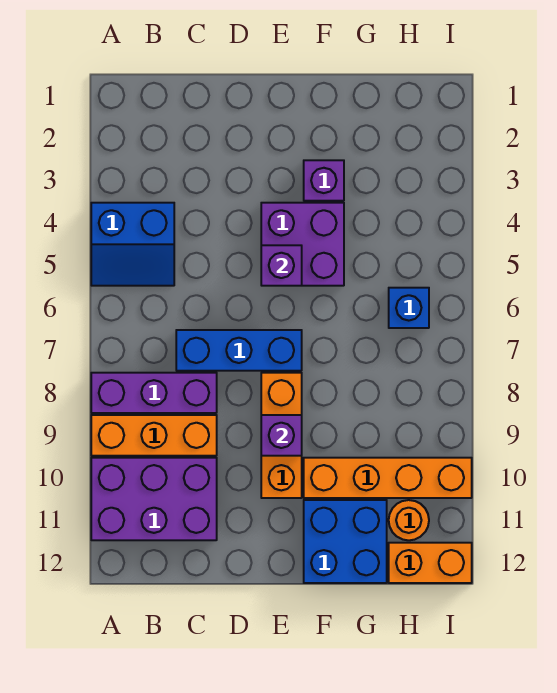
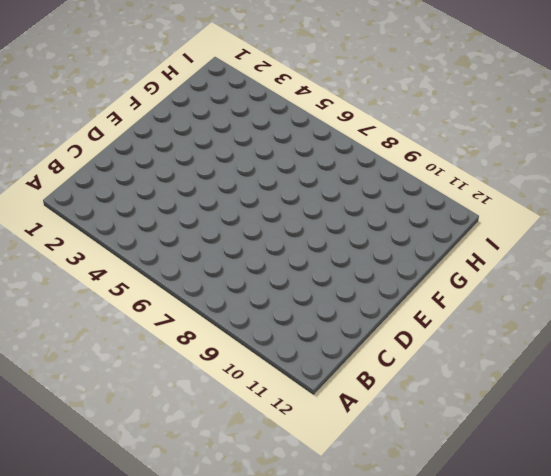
none -> blue slope A4:B5 level 1 top 4
none -> purple brick A8:C8 level 1
none -> orange brick A9:C9 level 1

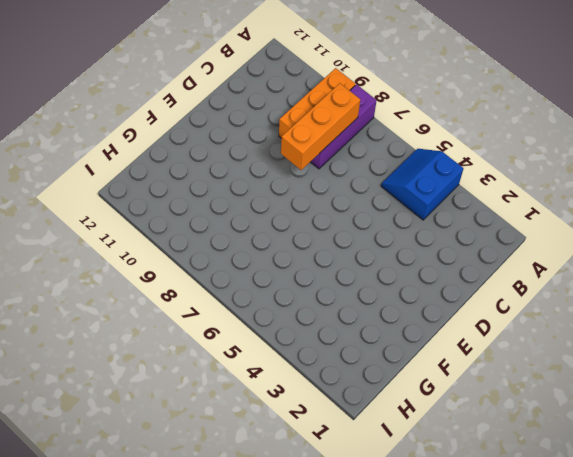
orange brick B8:D8 level 2 -> orange brick E8:E10 level 1
none -> purple brick A10:C11 level 1
none -> blue brick C7:E7 level 1
none -> purple brick E4:F5 level 1

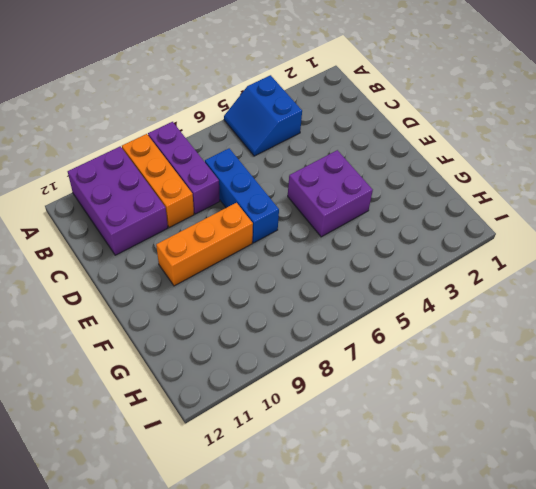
none -> purple brick F3 level 1
none -> orange brick F10:I10 level 1
none -> blue brick F11:G12 level 1

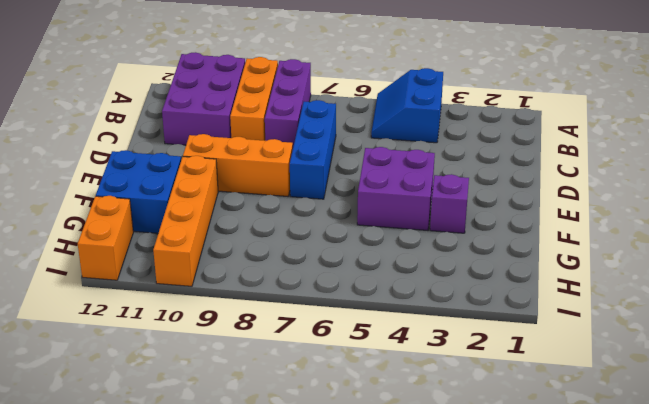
none -> blue brick H6 level 1
none -> orange round brick H11 level 1
none -> purple brick E5 level 2

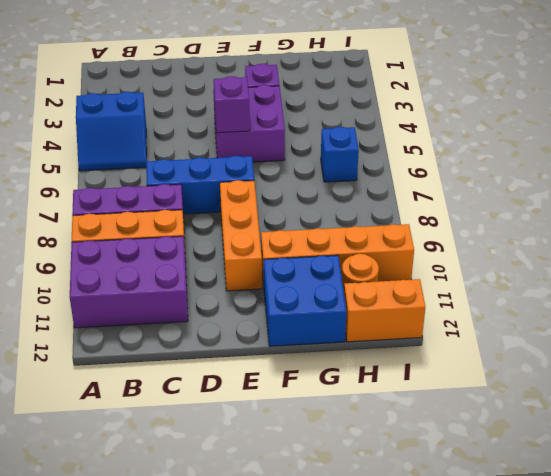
none -> purple brick E9 level 2

